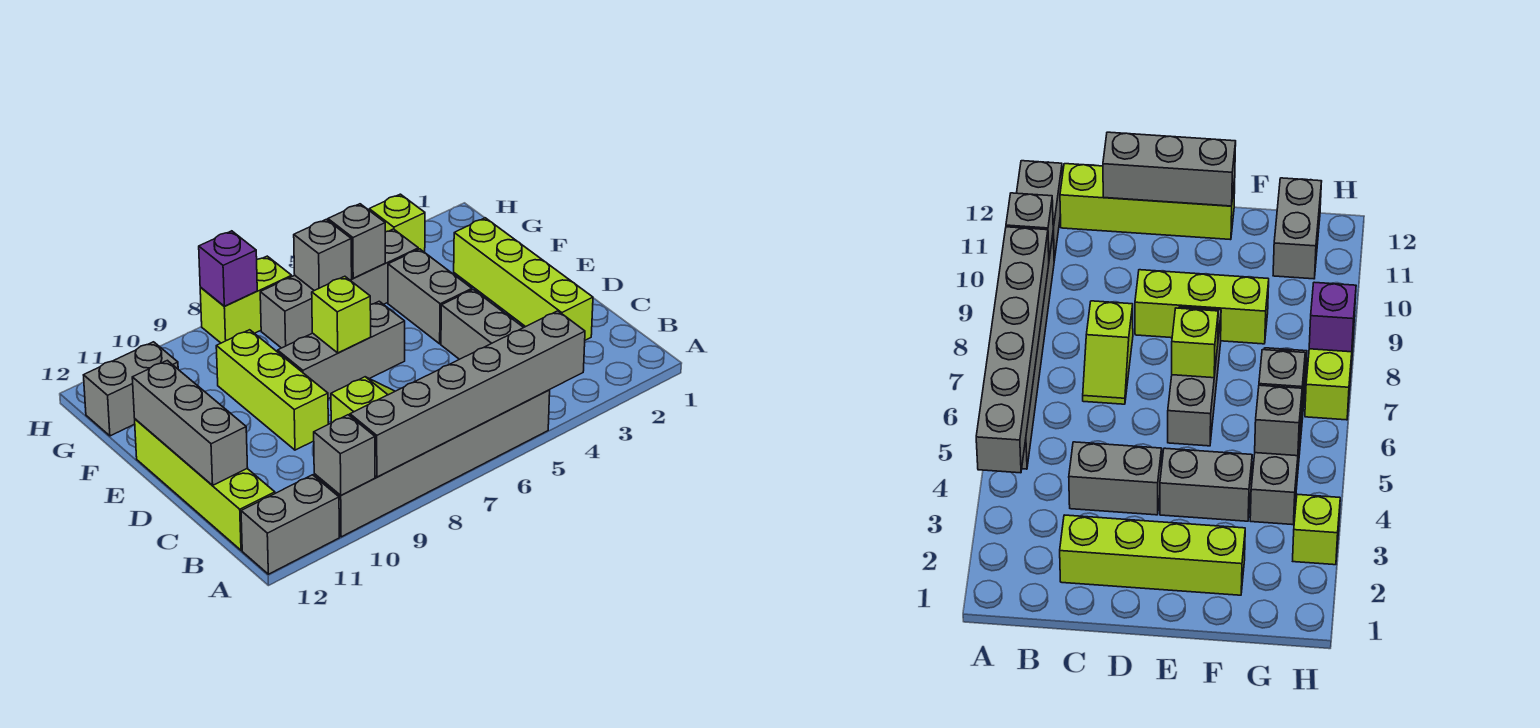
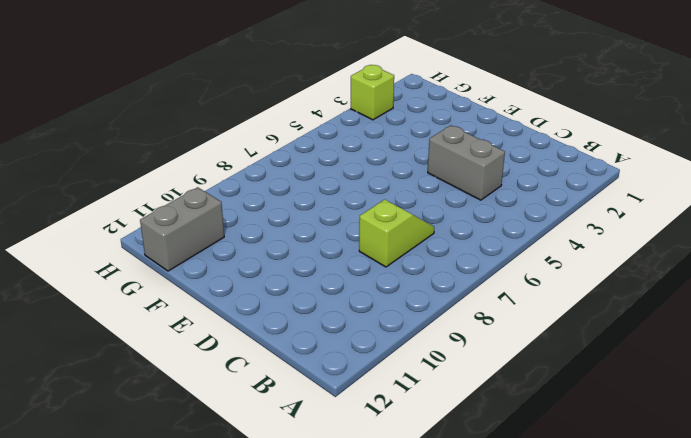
none -> grey brick A5:A10 level 1
none -> grey brick A11:A12 level 1
none -> lime brick B12:E12 level 1

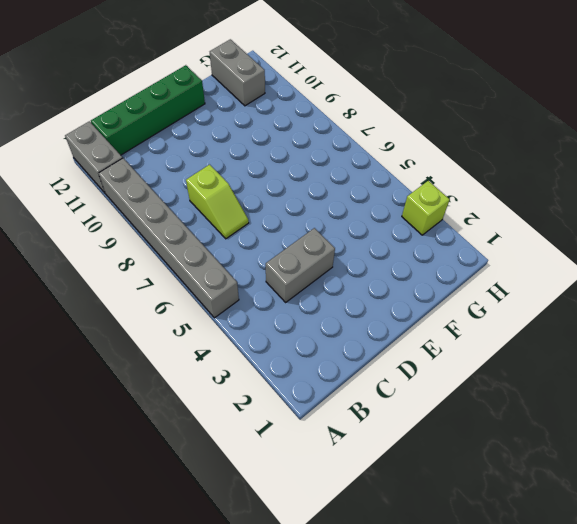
green brick B12:E12 level 1 -> lime brick B12:E12 level 1
none -> lime brick C2:F2 level 1
none -> lime brick D9:F9 level 1
none -> grey brick E4:F4 level 1

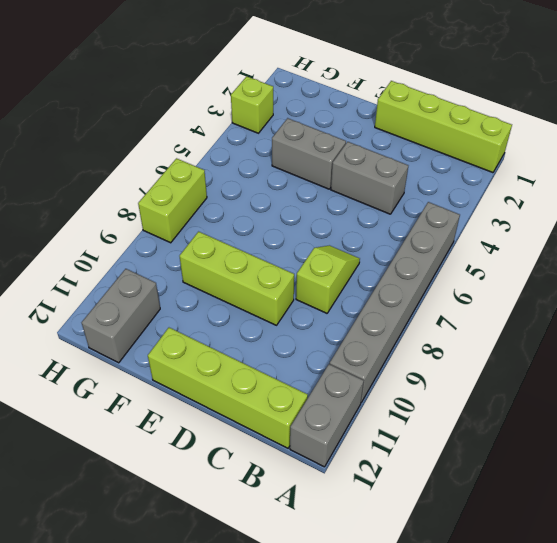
lime brick A1:D1 level 1 -> lime brick C2:F2 level 1
none -> grey brick E6:E8 level 1
none -> grey brick G4:G7 level 1
none -> grey brick A4:A9 level 2

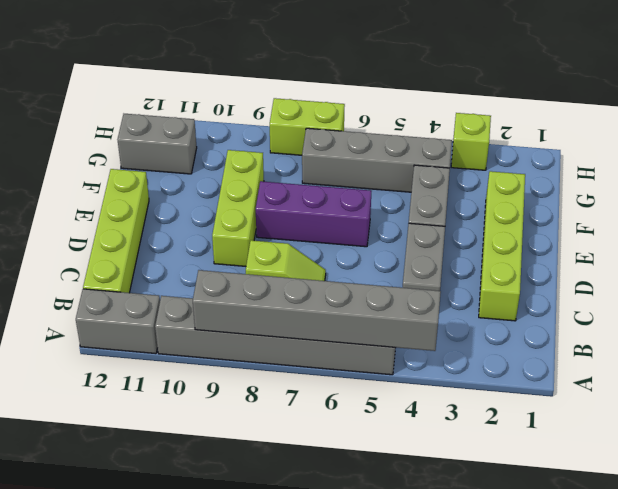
purple brick E6:E8 level 1 -> grey brick E6:E8 level 1
none -> grey brick A10 level 2
none -> grey brick C12:E12 level 2
none -> lime brick E7 level 2

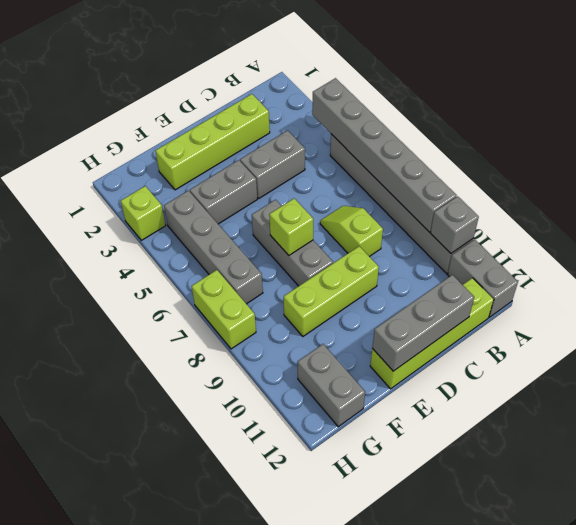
none -> grey brick G5 level 2
none -> grey brick G6 level 2
none -> purple brick H8 level 2

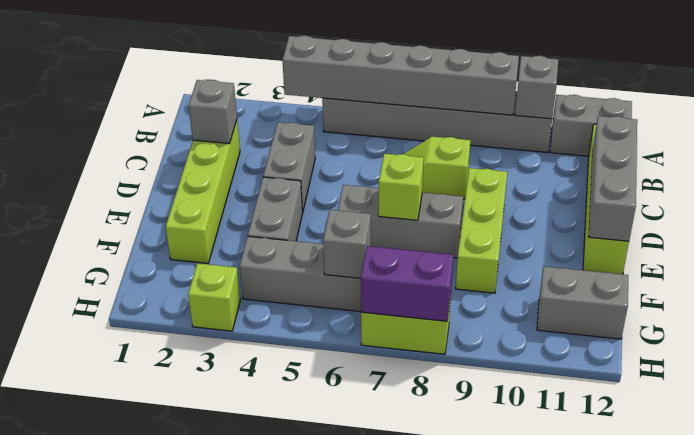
grey brick C2 level 2 -> grey brick G5 level 2
purple brick H7:H8 level 2 -> purple brick H8 level 2

